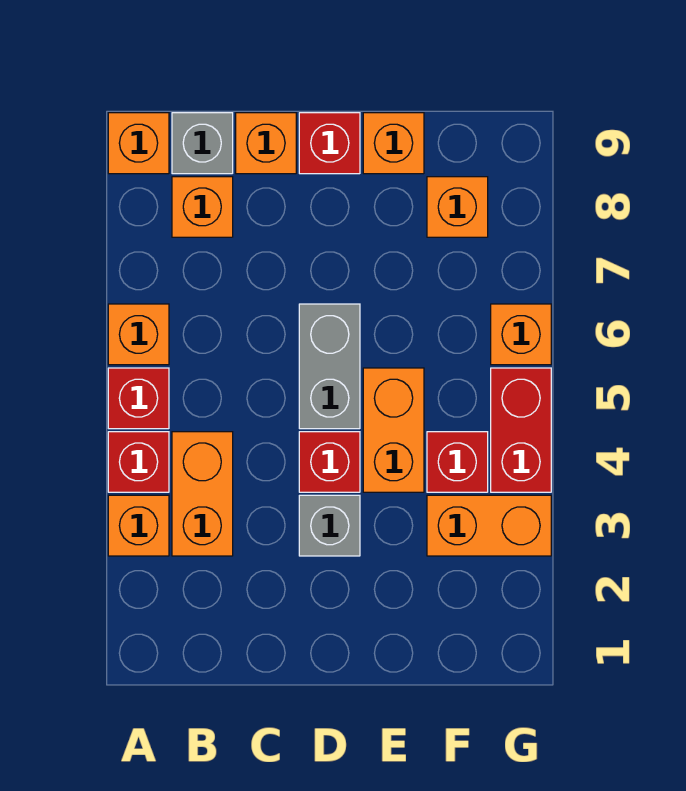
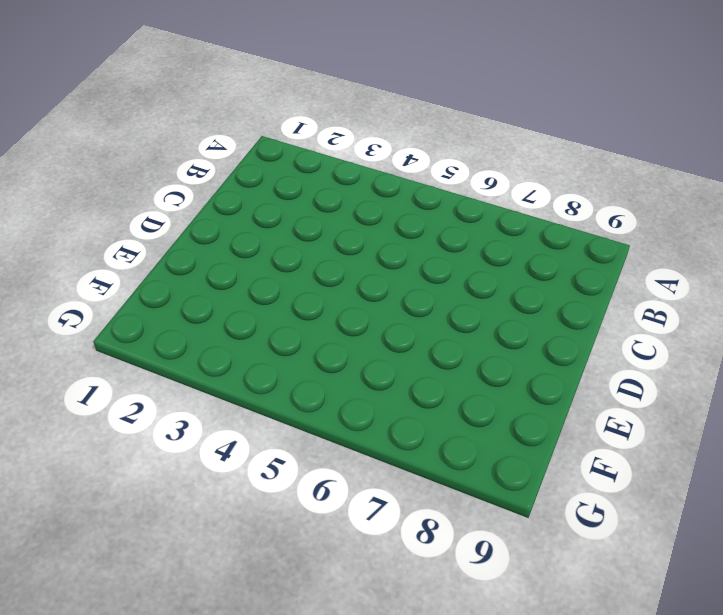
none -> orange brick A3 level 1
none -> red brick A4 level 1
none -> red brick A5 level 1

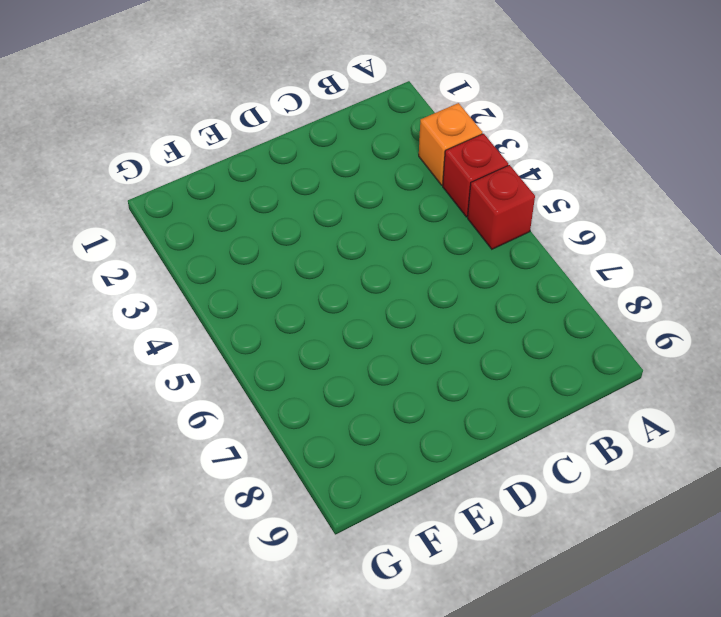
none -> orange brick A6 level 1
none -> orange brick A9 level 1
none -> orange brick B3:B4 level 1

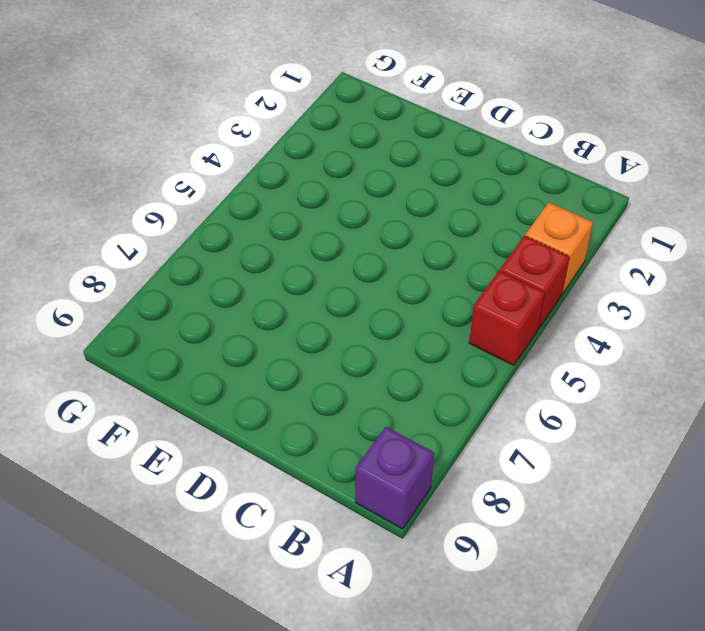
purple brick A9 level 1 -> orange brick A9 level 1
none -> orange brick A6 level 1
none -> orange brick B3:B4 level 1
none -> orange brick B8 level 1

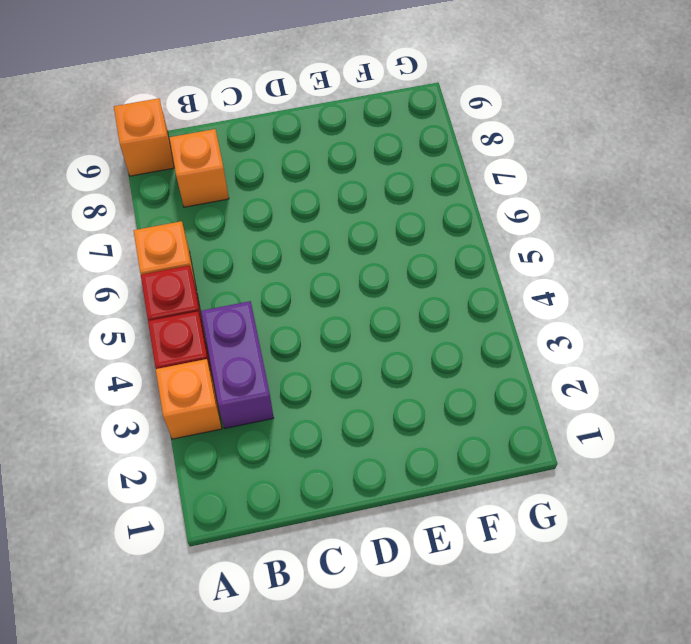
purple brick B3:B4 level 1 -> orange brick B3:B4 level 1
none -> grey brick B9 level 1
none -> orange brick C9 level 1
none -> grey brick D3 level 1

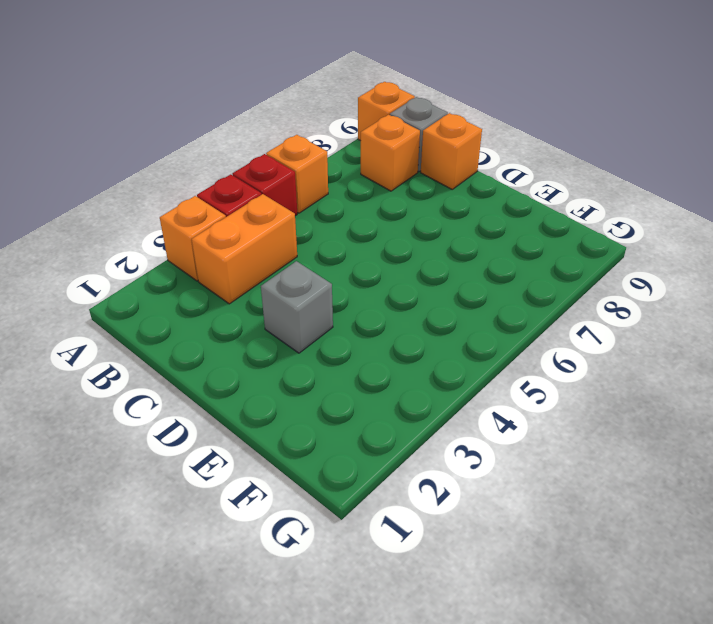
none -> red brick D4 level 1
none -> grey brick D5:D6 level 1
none -> red brick D9 level 1

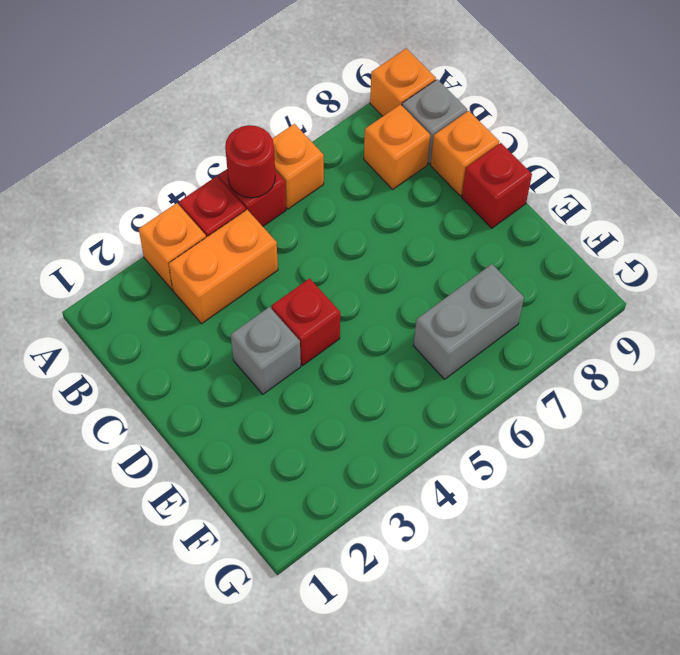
red round brick A5 level 2 -> none
grey brick F6:F7 level 1 -> grey brick D5:D6 level 1
none -> orange brick E4:E5 level 1
none -> orange brick E9 level 1
none -> orange brick F3:G3 level 1

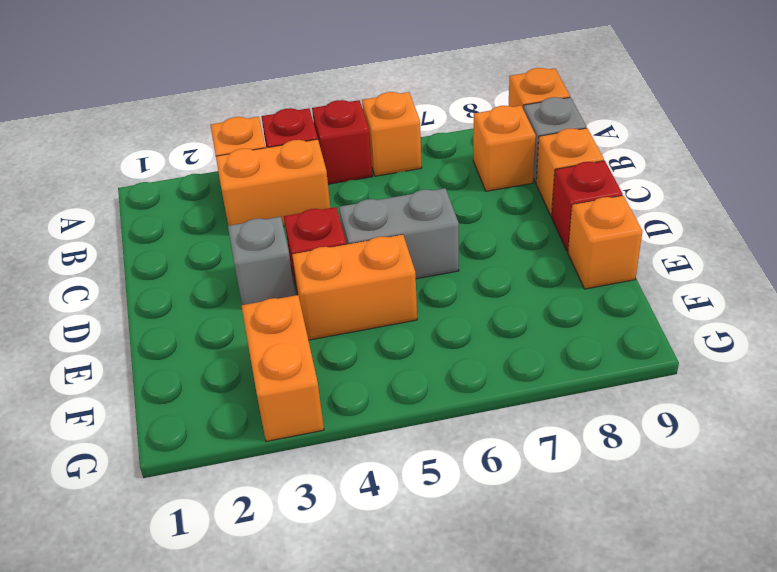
none -> red brick F4 level 1
none -> orange brick F8 level 1
none -> red brick G4:G5 level 1

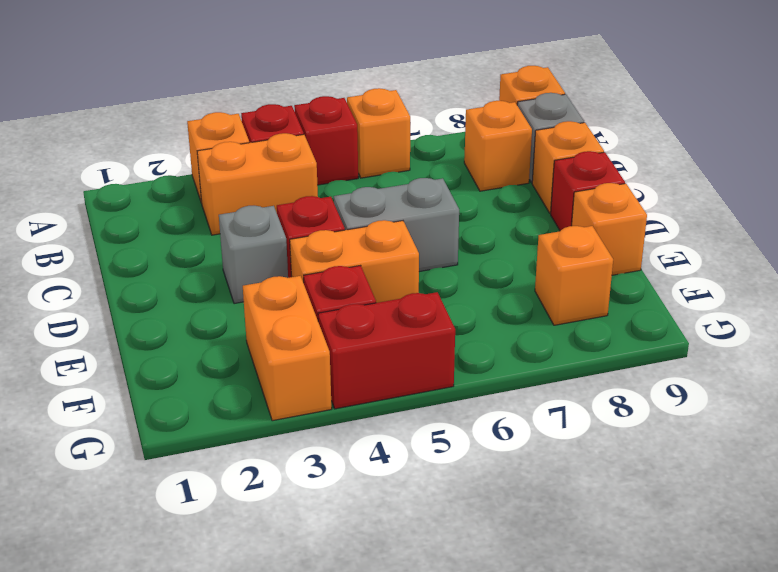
none -> orange brick G6 level 1

